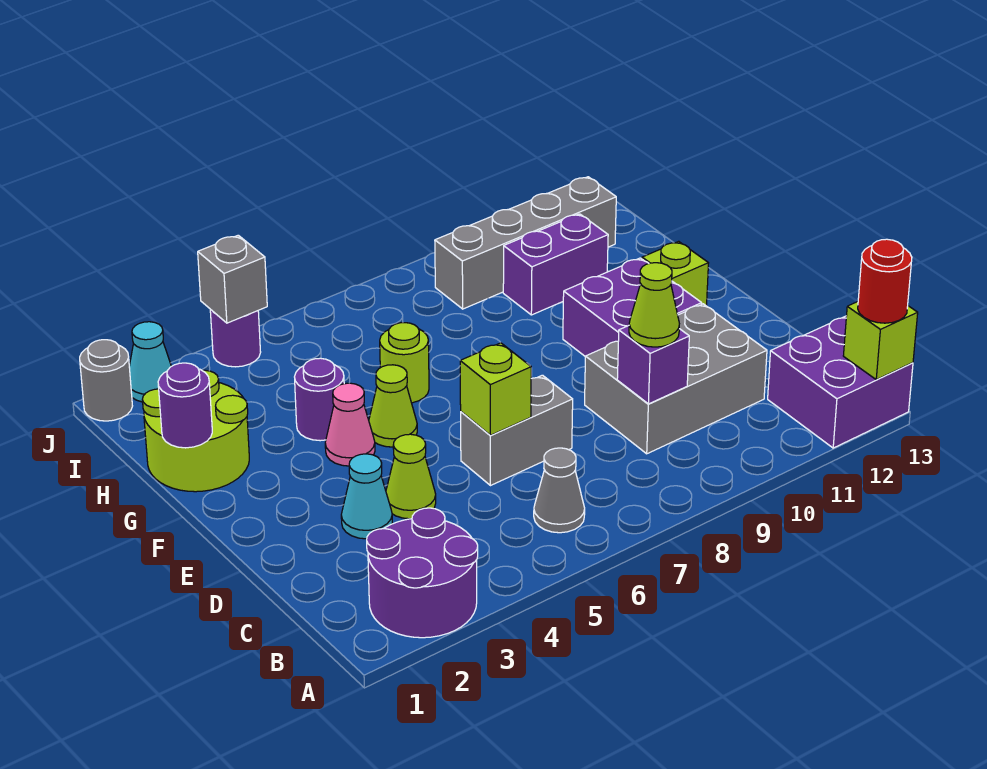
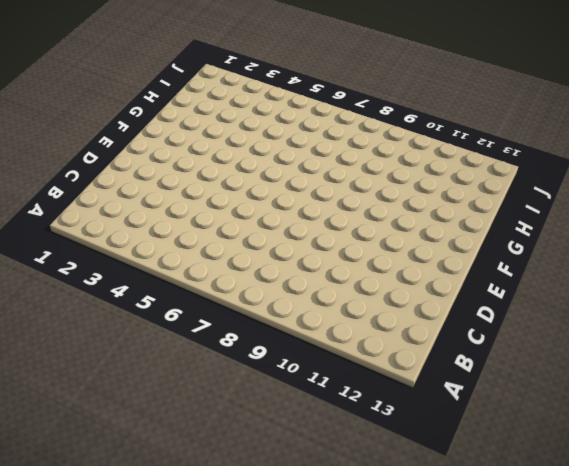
none -> purple round brick A2:B3 level 1
none -> purple brick A12:B13 level 1
none -> grey cone B6 level 1

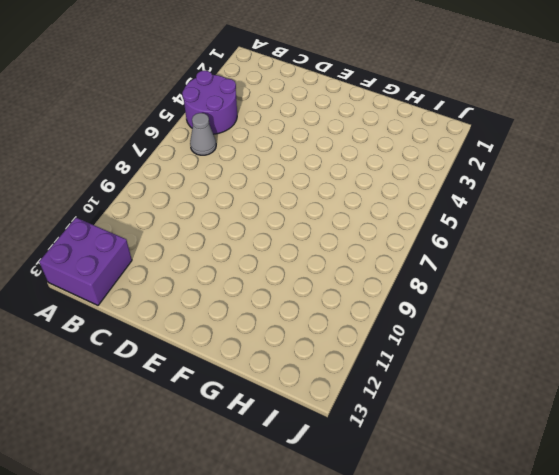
purple round brick A4:B5 level 1 -> purple round brick A2:B3 level 1
none -> grey brick C9:D11 level 1
none -> cyan cone D3 level 1
none -> lime cone D4 level 1

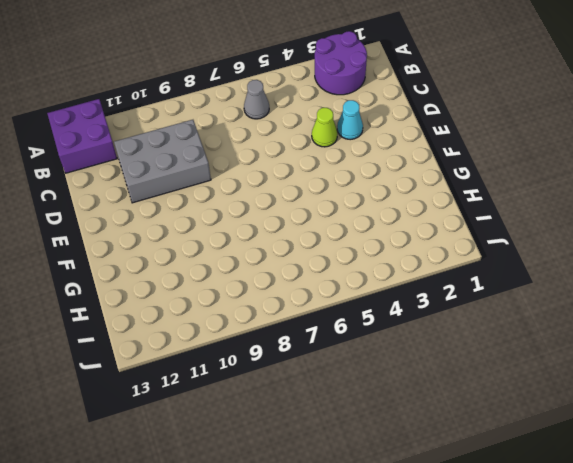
none -> grey brick D6:D7 level 1
none -> purple brick E10:F11 level 1
none -> pink cone F4 level 1

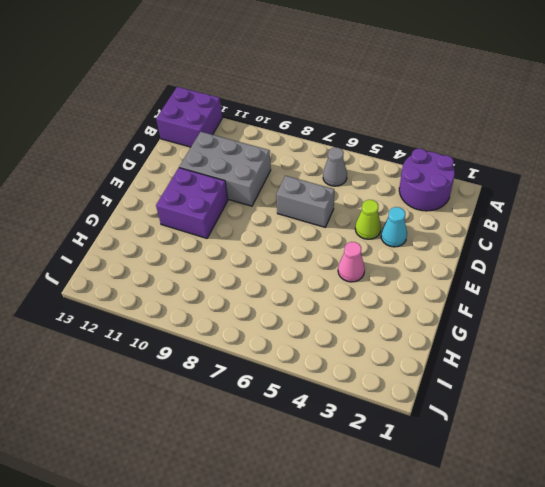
none -> lime cone F5 level 1
none -> lime brick F12 level 1
none -> lime round brick G1:H2 level 1

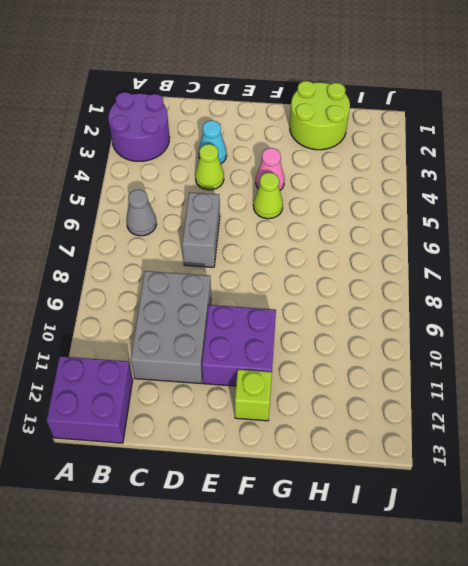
none -> purple round brick G4 level 1
none -> lime round brick G6 level 1
none -> purple brick H10:H11 level 1

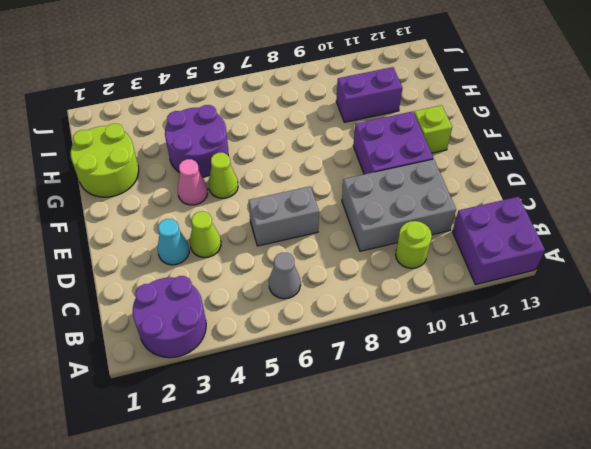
lime round brick B10 level 1 -> lime round brick G6 level 1
purple round brick G4:H5 level 1 -> purple round brick G4 level 1
none -> grey brick I9:I12 level 1
none -> grey round brick J1 level 1
none -> cyan cone J2 level 1

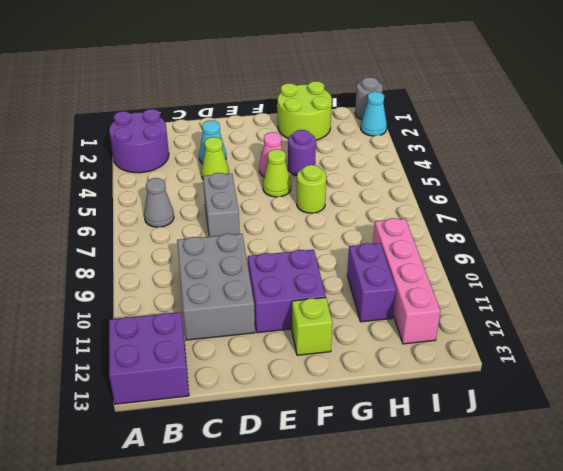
pink brick I9:I12 level 1 -> grey brick I9:I12 level 1
none -> purple round brick J4 level 1
none -> lime brick A13 level 2
none -> purple brick C9 level 2

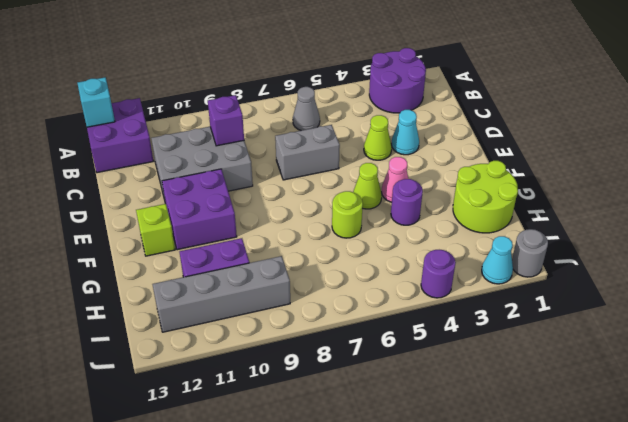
cyan brick A13 level 2 -> lime brick A13 level 2
none -> lime brick D6 level 2
none -> purple round brick G1 level 2
none -> grey brick J4 level 2

